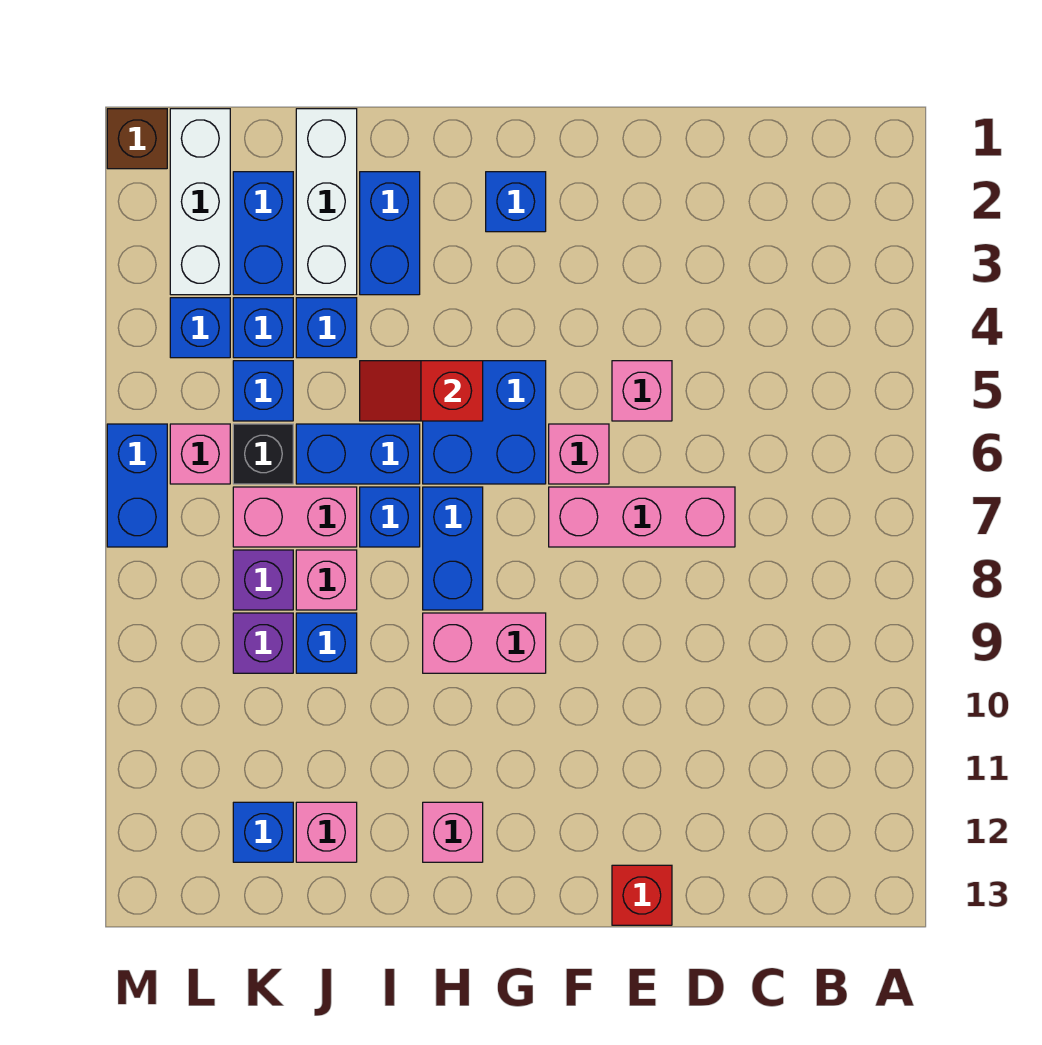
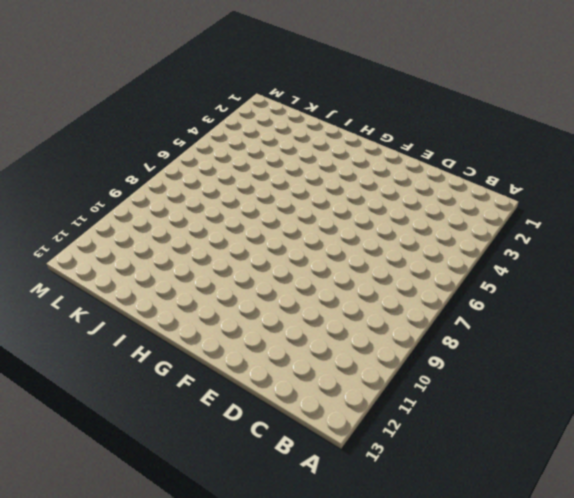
none -> pink brick D7:F7 level 1
none -> pink brick E5 level 1
none -> red brick E13 level 1
none -> pink brick F6 level 1

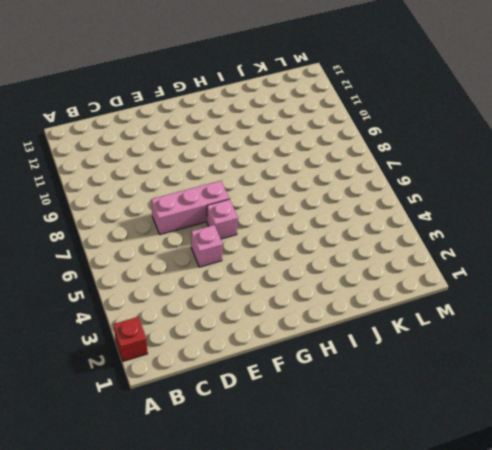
red brick A2 level 1 -> red brick E13 level 1
none -> blue brick G2 level 1
none -> blue brick G5:H6 level 1
none -> pink brick G9:H9 level 1
none -> blue brick H7:H8 level 1

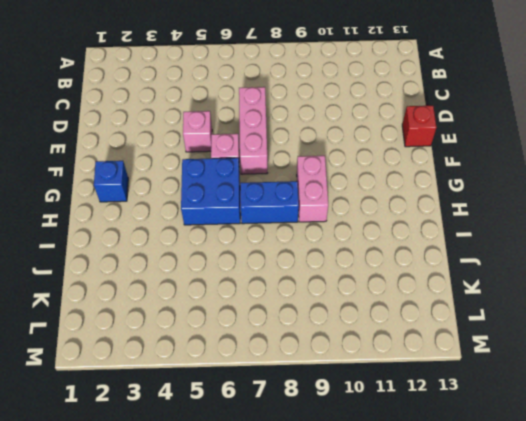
none -> pink brick H12 level 1
none -> blue brick I2:I3 level 1
none -> blue brick I6:J6 level 1
none -> blue brick I7 level 1

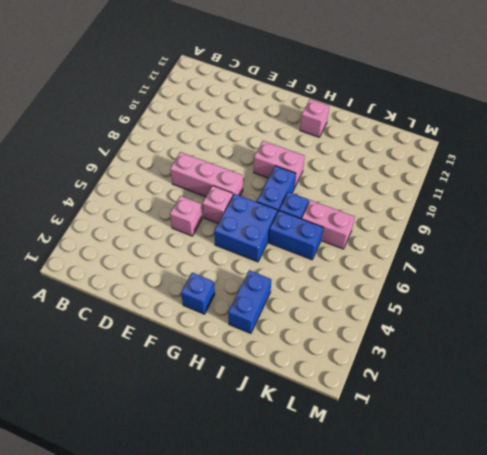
none -> red brick E13 level 1
none -> white brick J1:J3 level 1
none -> blue brick J4 level 1
none -> pink brick J8 level 1

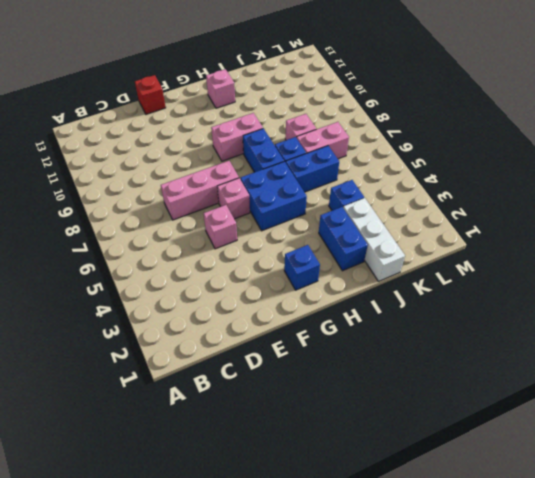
none -> blue brick J9 level 1
none -> pink brick J12 level 1
none -> blue brick K2:K3 level 1
none -> blue brick K4 level 1

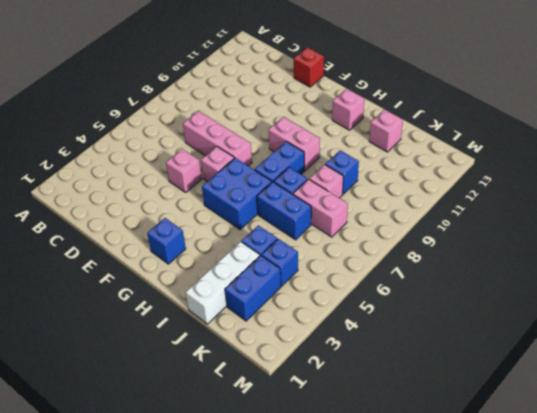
none -> blue brick I2:I3 level 1
none -> blue brick K5 level 1
none -> black brick K6 level 1
none -> purple brick K8 level 1

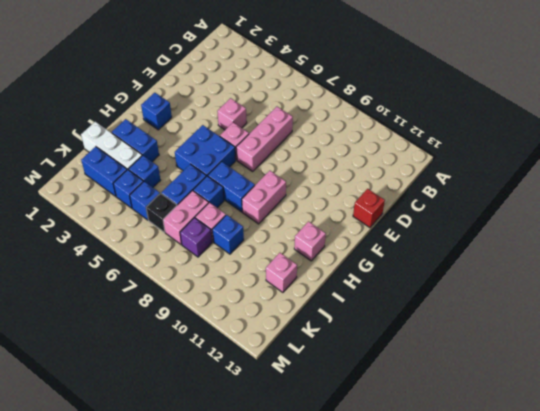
none -> purple brick K9 level 1
none -> blue brick K12 level 1
none -> white brick L1:L3 level 1
none -> blue brick L4 level 1

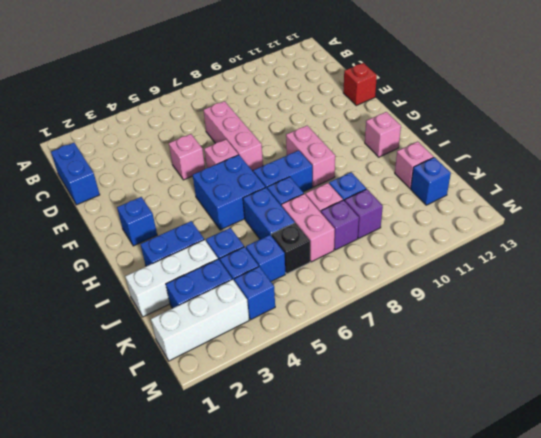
blue brick C1:D1 level 1 -> blue brick M6:M7 level 1
none -> pink brick L6 level 1
none -> brown brick M1 level 1
none -> red slope H5:I5 level 2 top H

